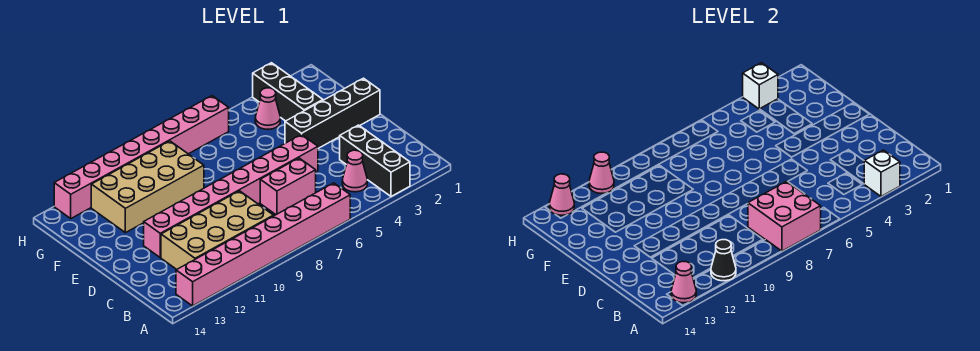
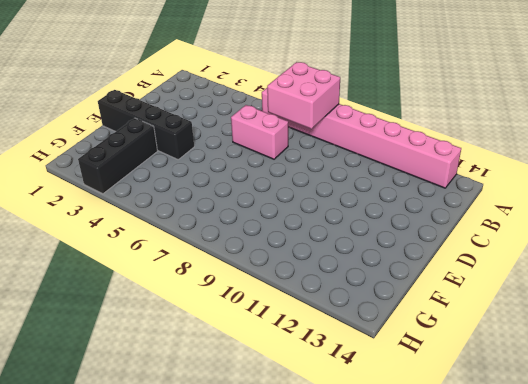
none -> black brick A3:C3 level 1
none -> pink cone B4 level 1
none -> tan brick B9:C12 level 1

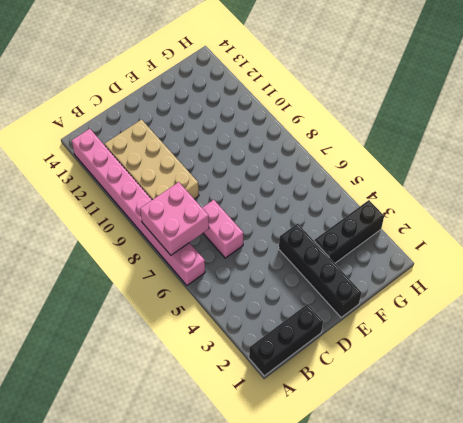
black brick A1:C1 level 1 -> black brick A3:C3 level 1
none -> pink cone B4 level 1
none -> pink brick D5:D12 level 1
none -> tan brick F9:G12 level 1

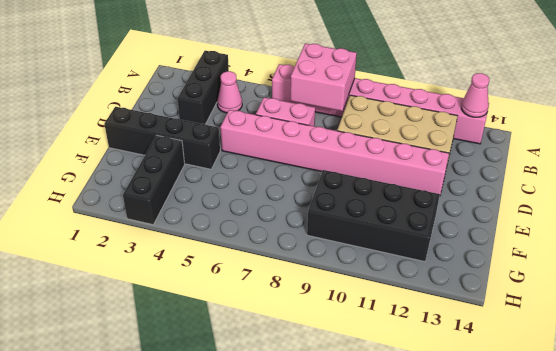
black brick F9:G12 level 1 -> tan brick F9:G12 level 1
none -> pink cone G4 level 1
none -> pink brick H6:H13 level 1
none -> white brick A3 level 2

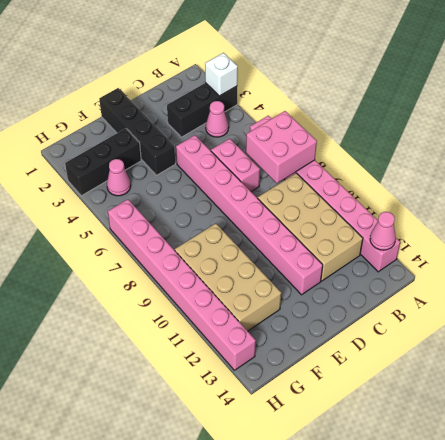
none -> black cone A11 level 2
none -> white brick H3 level 2
none -> pink cone H11 level 2

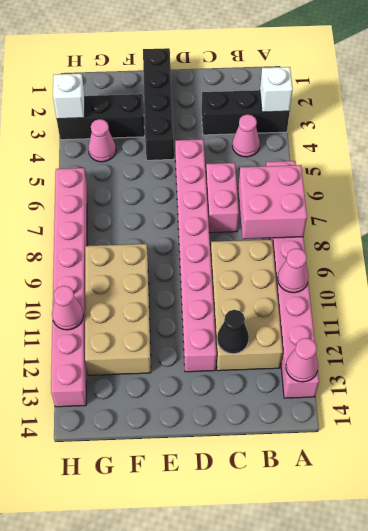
pink cone A10 level 2 -> pink cone H13 level 2
black cone C12 level 2 -> black cone A11 level 2

